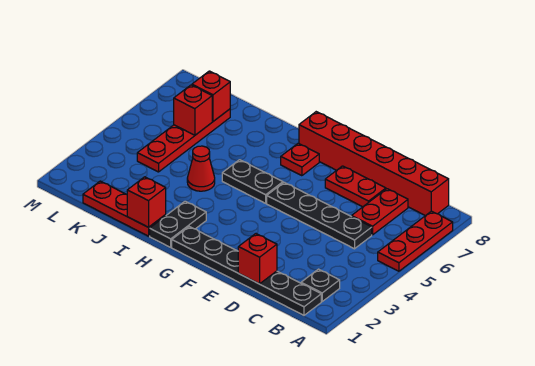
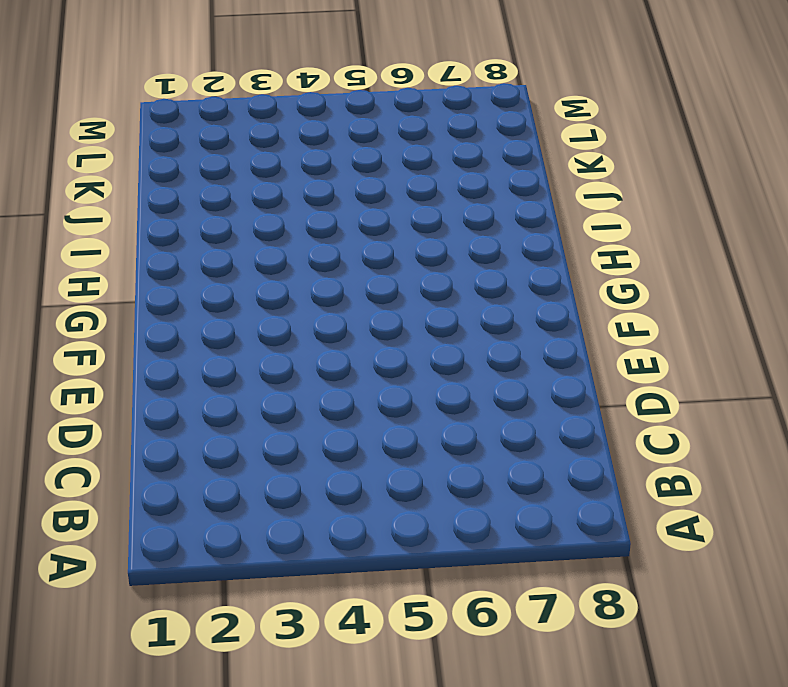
none -> red plate A5:A7 level 1
none -> black plate B1:G1 level 1
none -> black plate B2 level 1

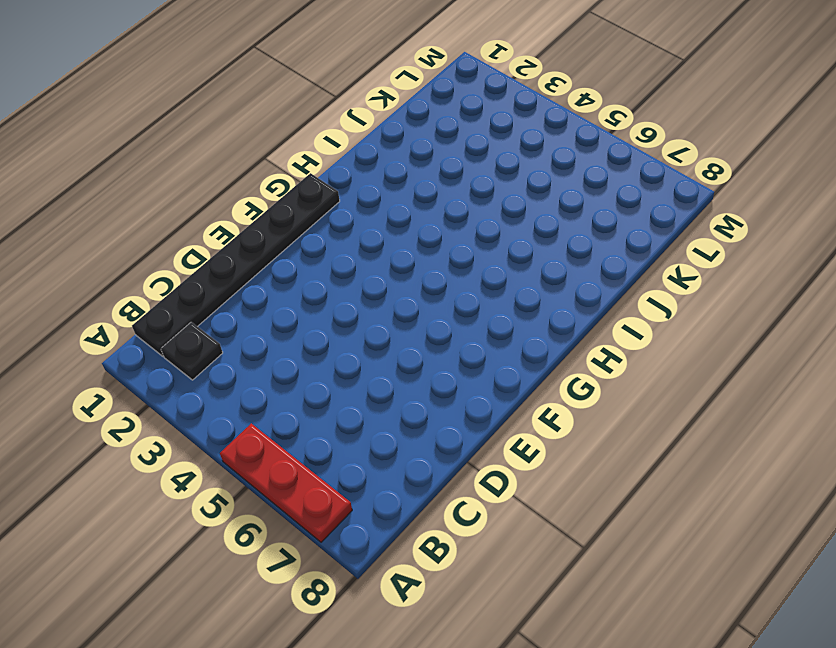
none -> red brick B8:G8 level 1
none -> black plate C5:F5 level 1
none -> red plate C6:C7 level 1

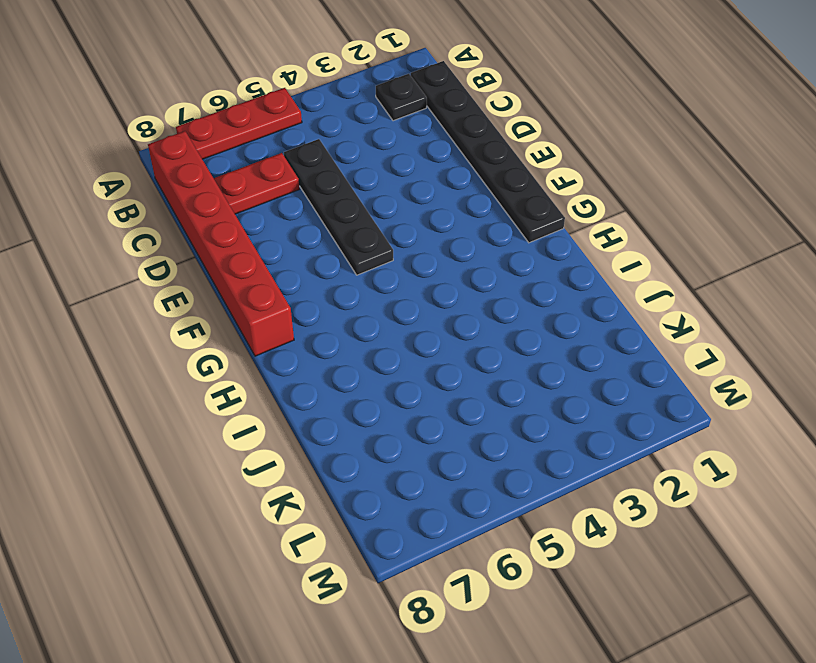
none -> red plate D7:E7 level 1
none -> black plate G5:H5 level 1
none -> red plate G7 level 1

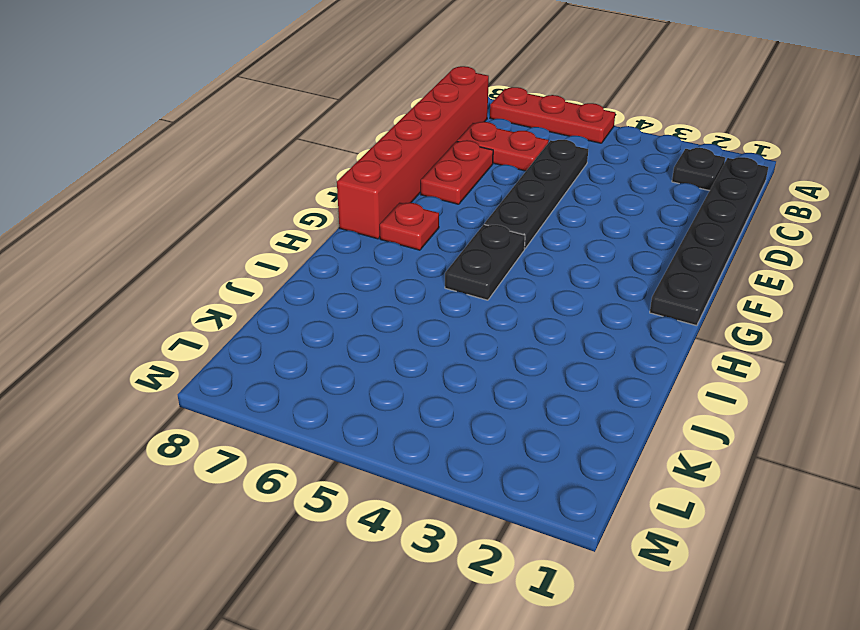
none -> black plate H1:H2 level 1
none -> red plate I1:K1 level 1
none -> red cone I4 level 1

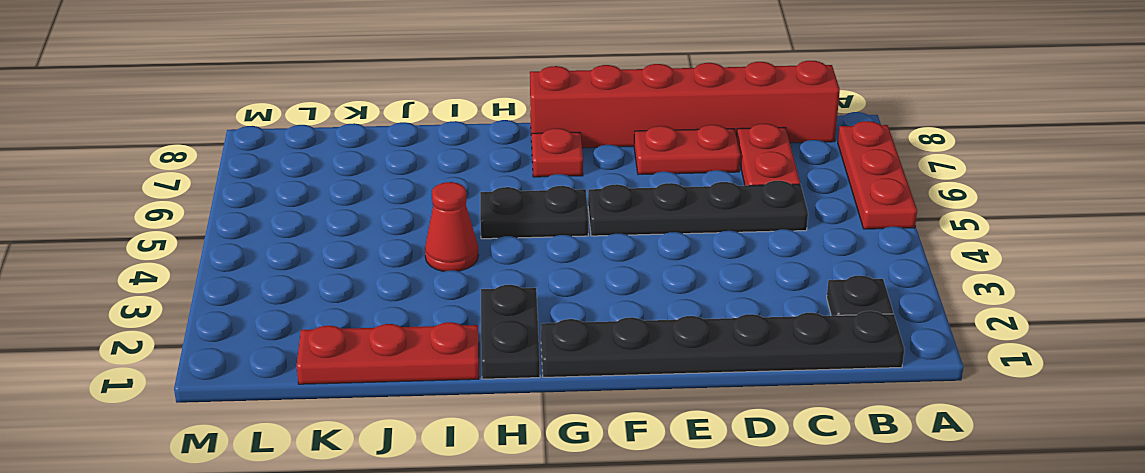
none -> red plate K4:K7 level 1
none -> red brick D1 level 2
none -> red brick I1 level 2

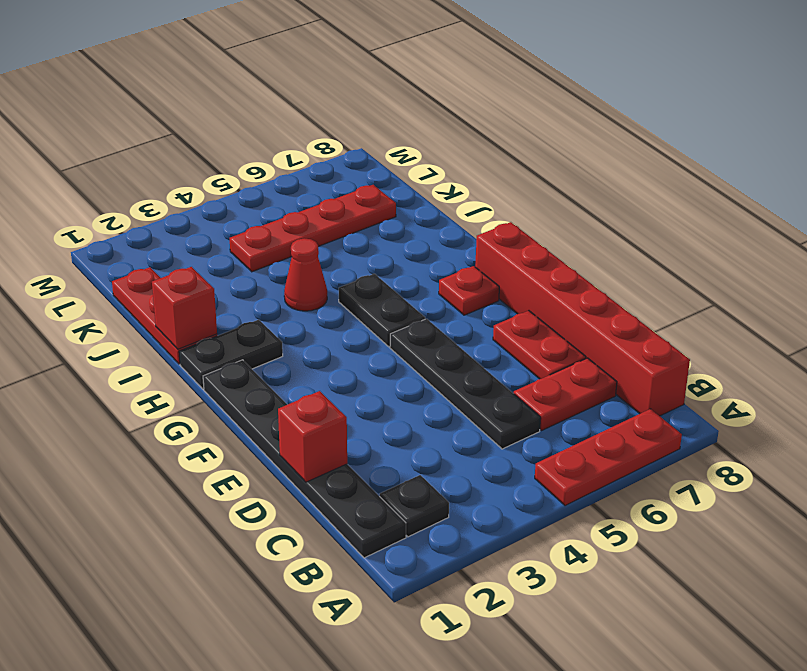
none -> red brick K6 level 2
none -> red brick K7 level 2

